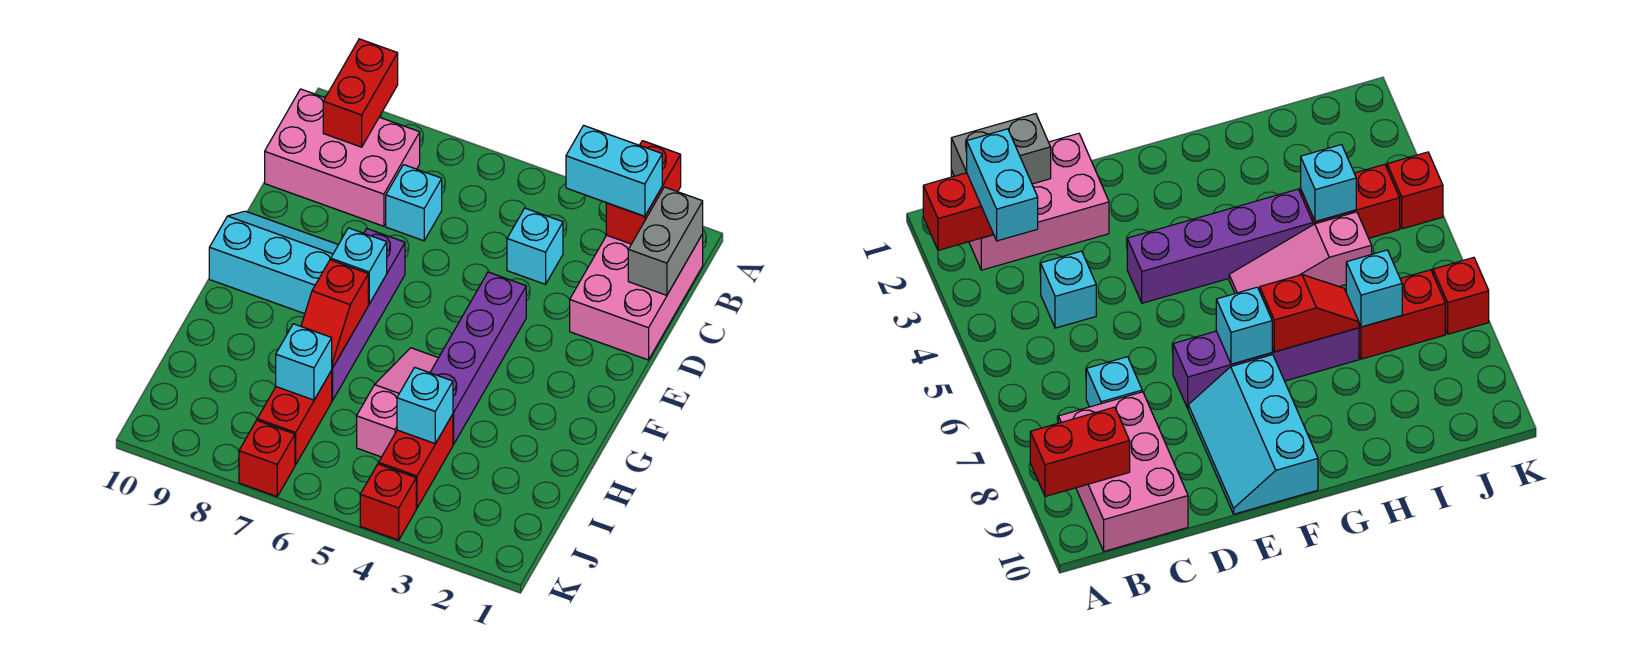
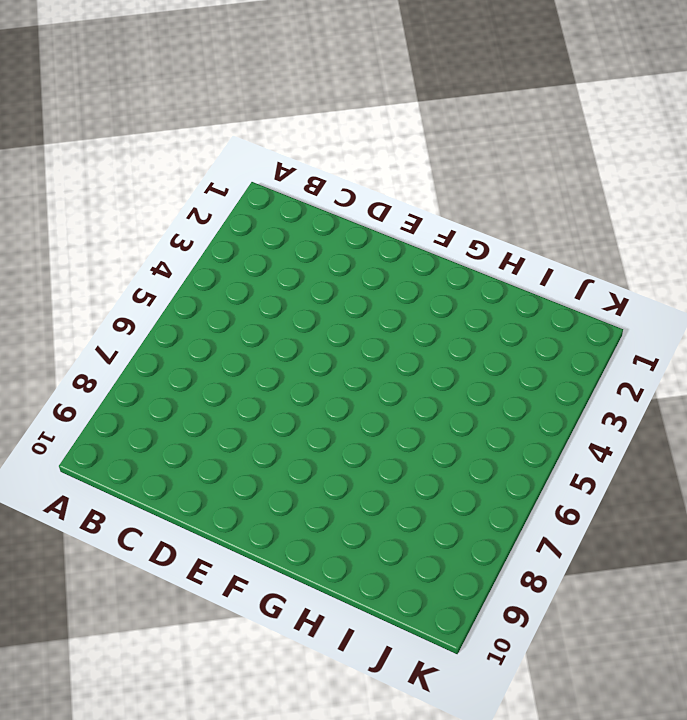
none -> pink brick B1:D2 level 1
none -> pink brick B8:C10 level 1
none -> cyan brick C4 level 1

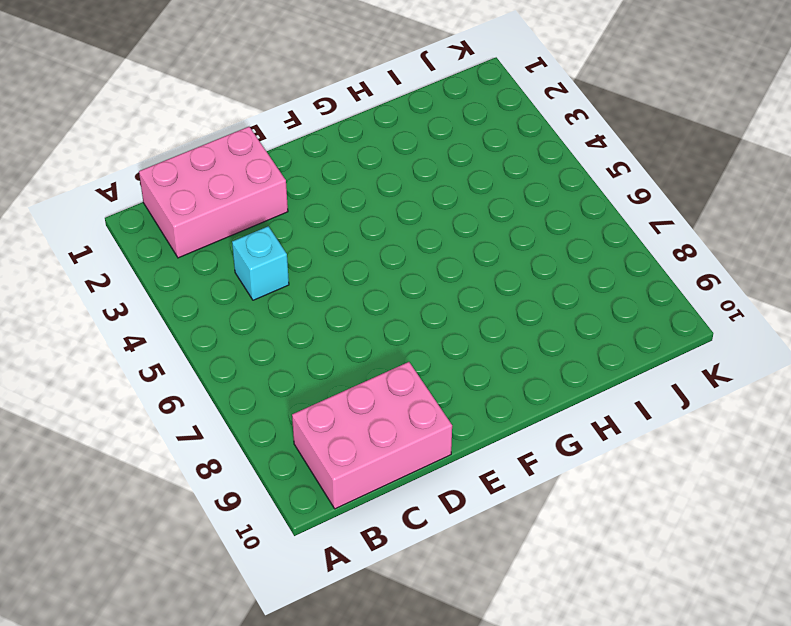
pink brick B9:D10 level 1 -> pink brick B8:C10 level 1
none -> cyan brick C7 level 1
none -> purple brick E4:H4 level 1
none -> purple brick E7:H7 level 1

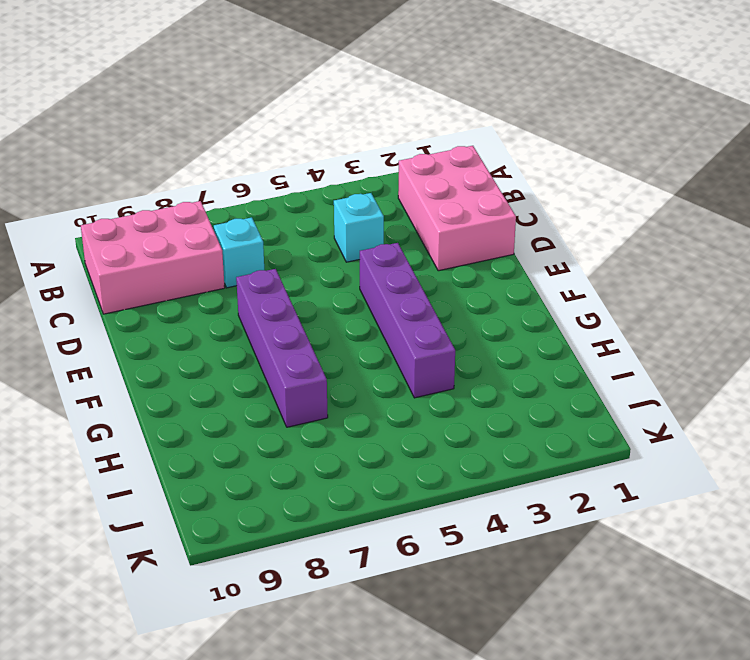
none -> cyan slope E8:F10 level 1 top F
none -> pink slope G5:I5 level 1 top I
none -> red brick I4:J4 level 1

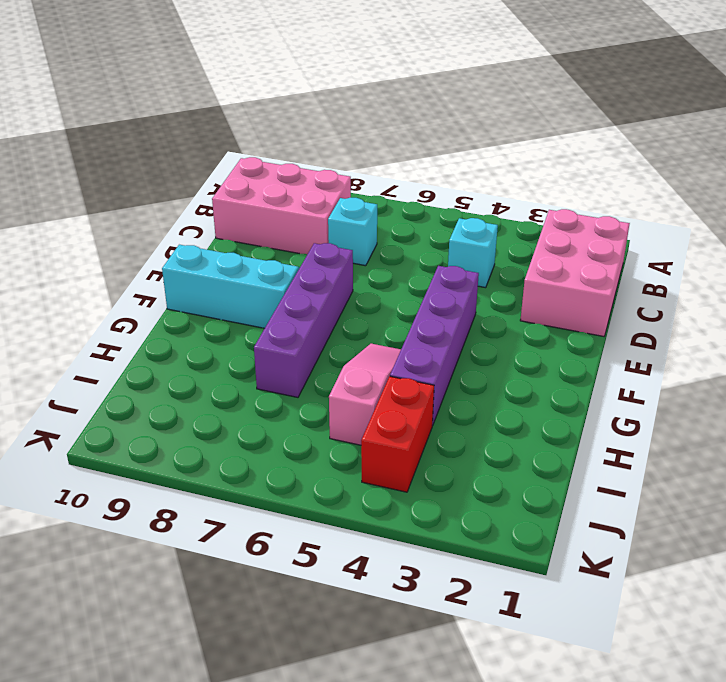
none -> red brick I7:J7 level 1
none -> red brick K4 level 1
none -> red brick K7 level 1

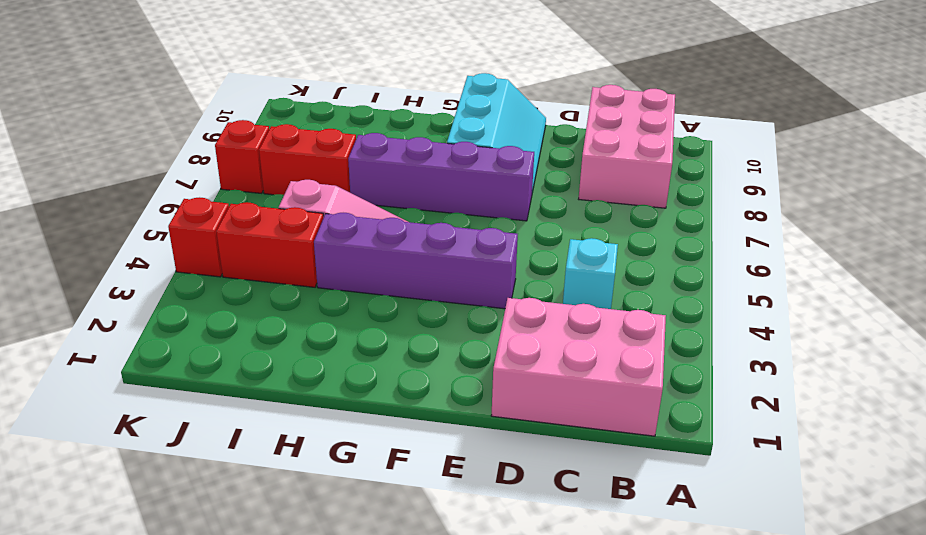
none -> cyan brick C7 level 1
none -> red brick A2:B2 level 2
none -> red brick A9:B9 level 2

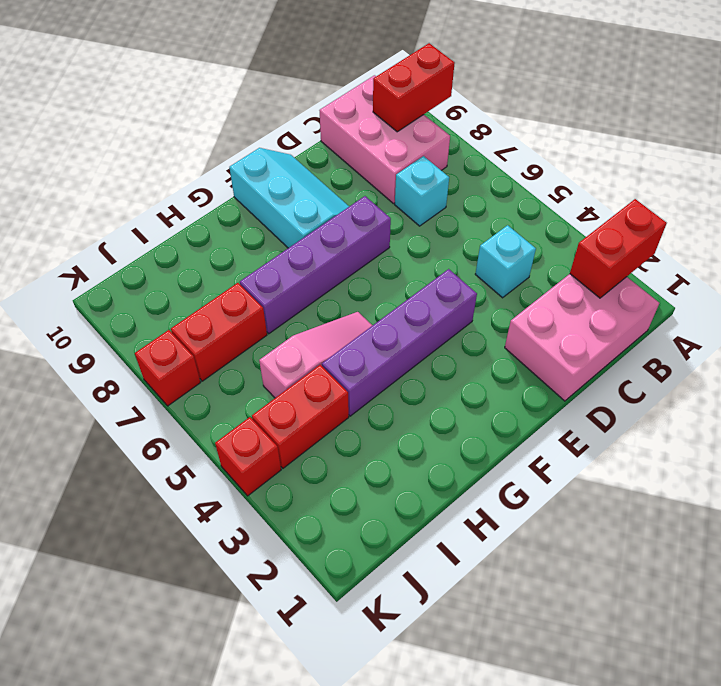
none -> grey brick B1:C1 level 2
none -> cyan brick F7 level 2
none -> red slope G7:H7 level 2 top G

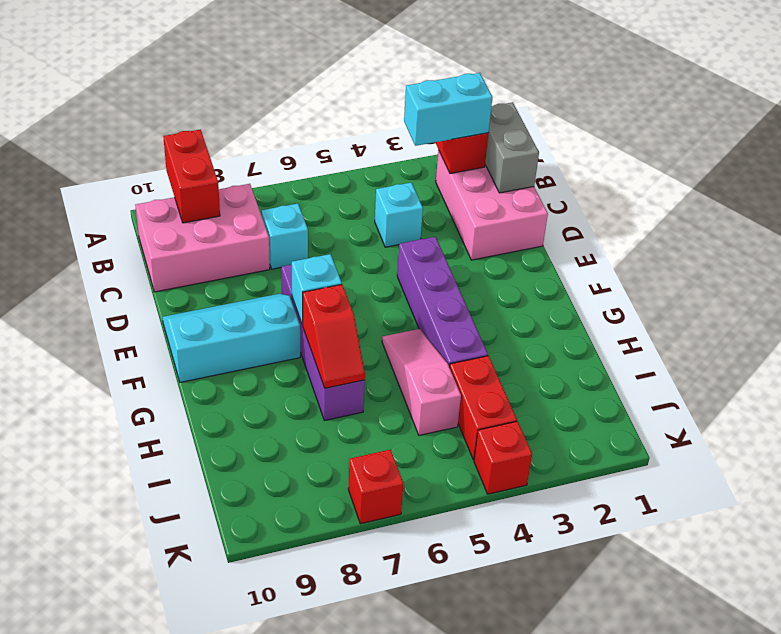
none -> red brick I7:J7 level 1
none -> cyan brick I4 level 2
none -> cyan brick I7 level 2

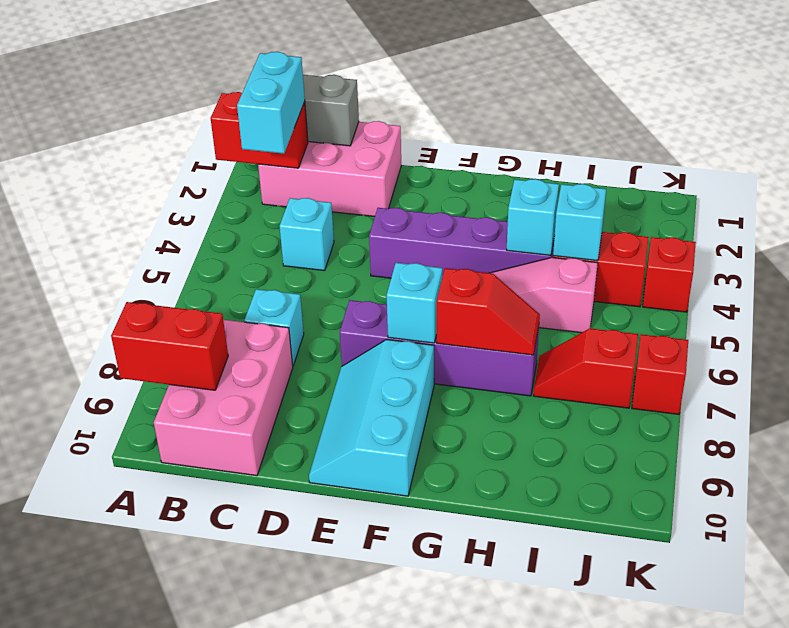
cyan brick H4 level 2 -> cyan brick I7 level 2
red slope I7:J7 level 1 top J -> red brick I7:J7 level 1

